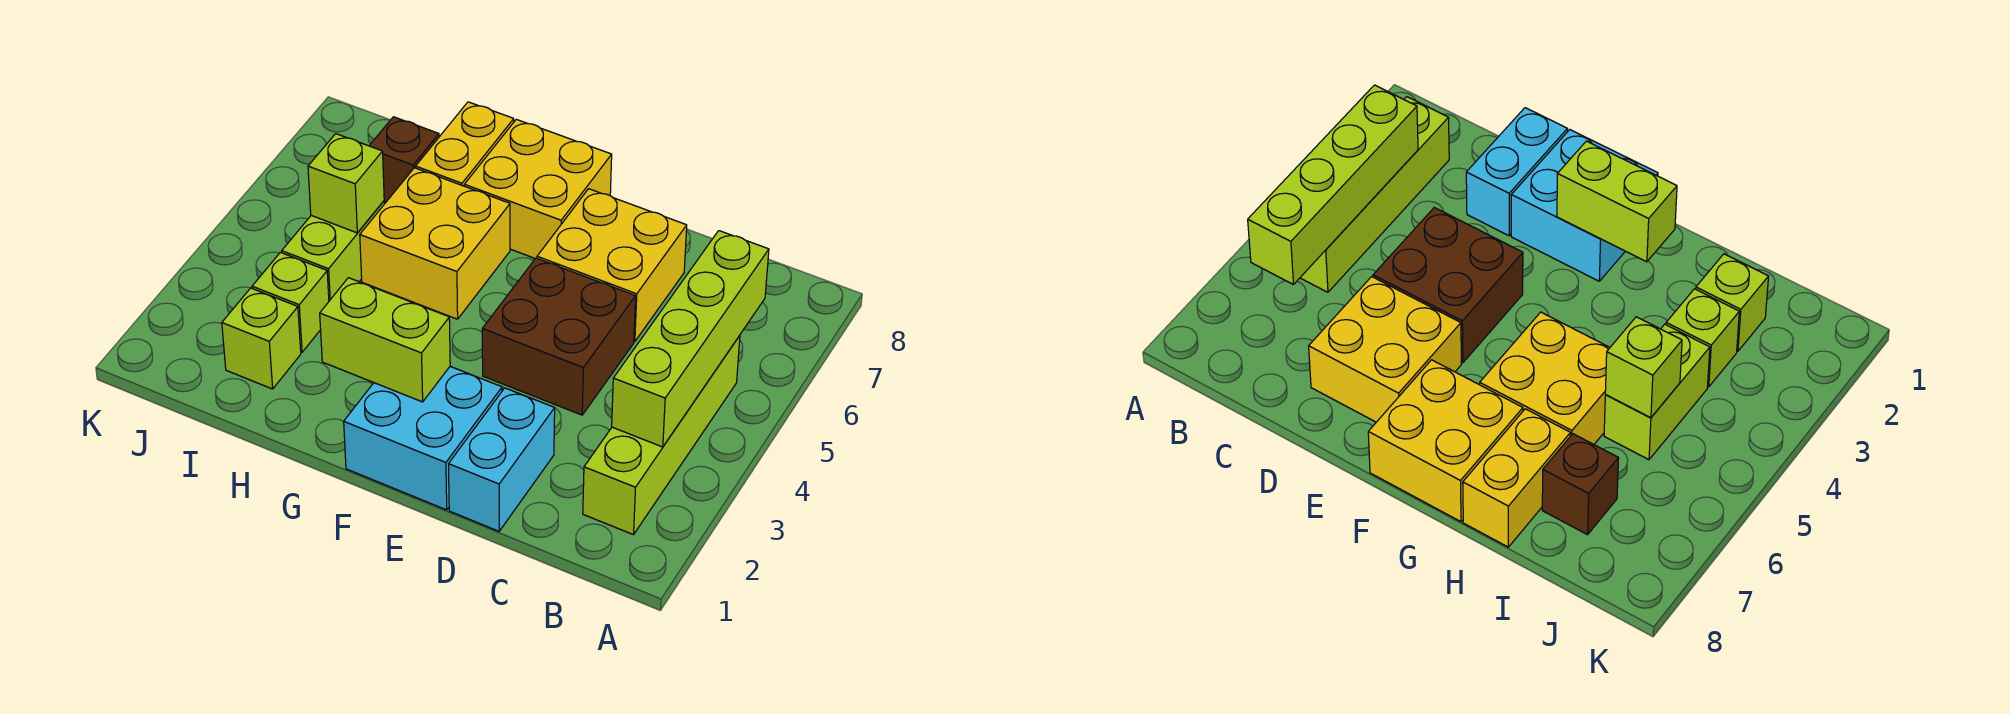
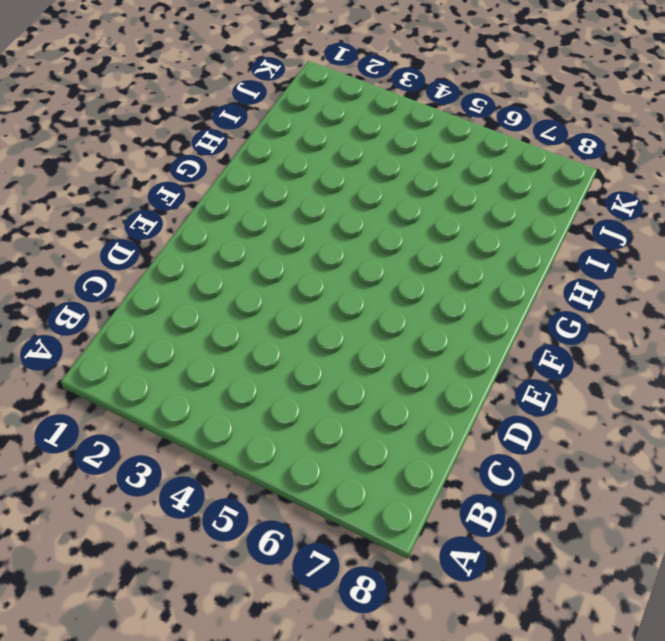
none -> lime brick B2:B5 level 1
none -> cyan brick D1:D2 level 1
none -> brown brick D4:E5 level 1

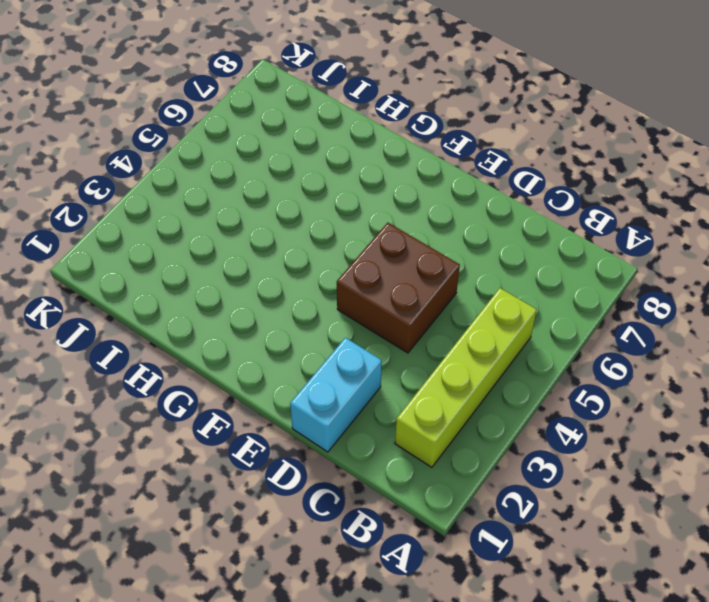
none -> yellow brick D6:E7 level 1
none -> cyan brick E1:F2 level 1
none -> yellow brick F7:G8 level 1

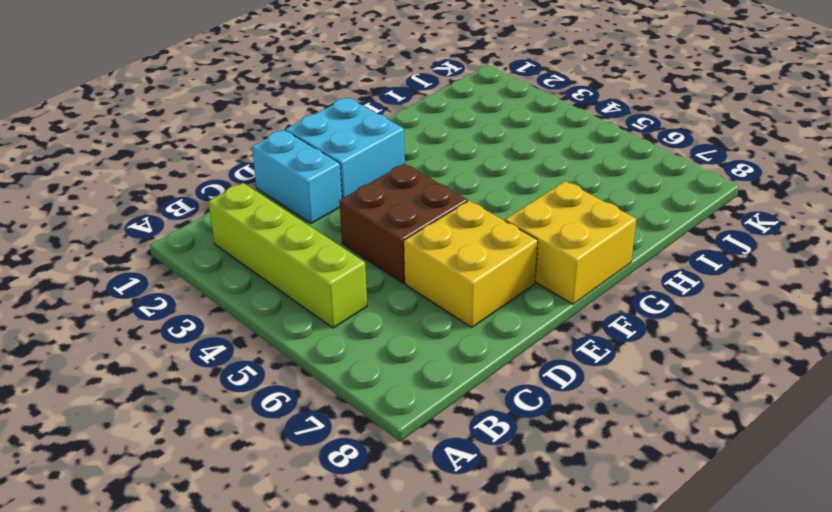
none -> yellow brick G5:H6 level 1
none -> yellow brick H7:H8 level 1
none -> lime brick I2 level 1

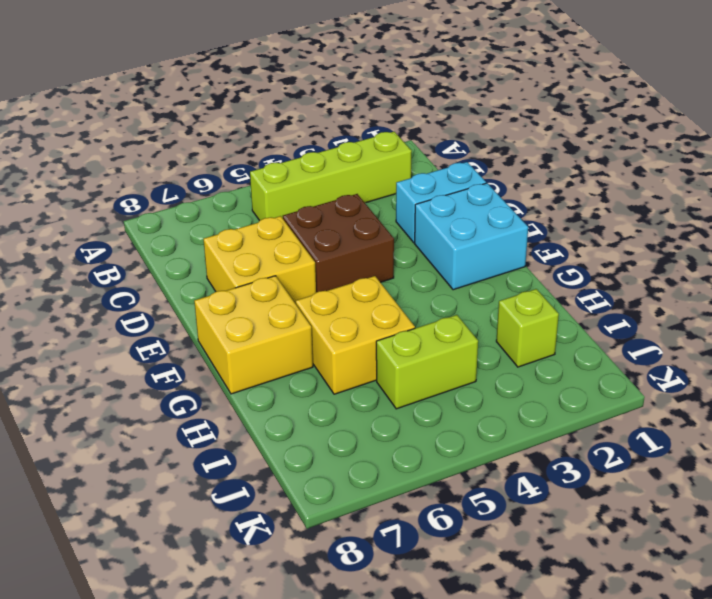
none -> yellow brick H7:H8 level 1
none -> lime brick I3 level 1
none -> brown brick I7 level 1

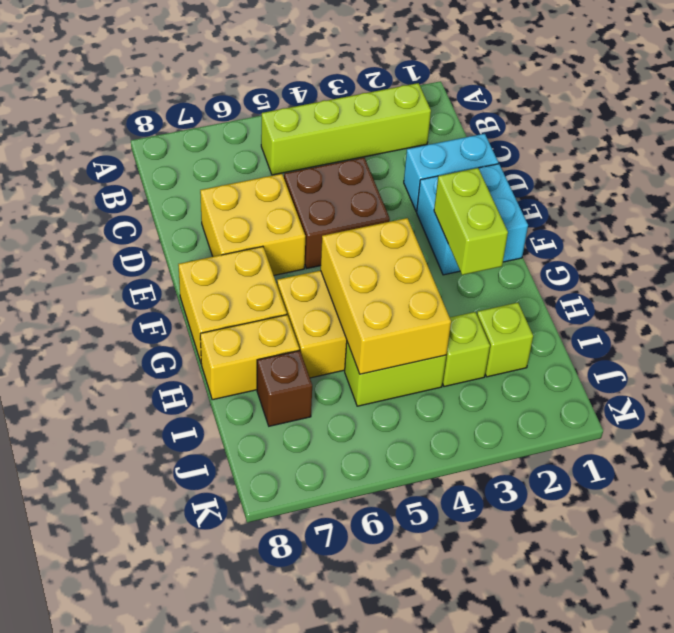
yellow brick G4:I5 level 2 -> lime brick I5 level 2
none -> lime brick B3:B6 level 2

